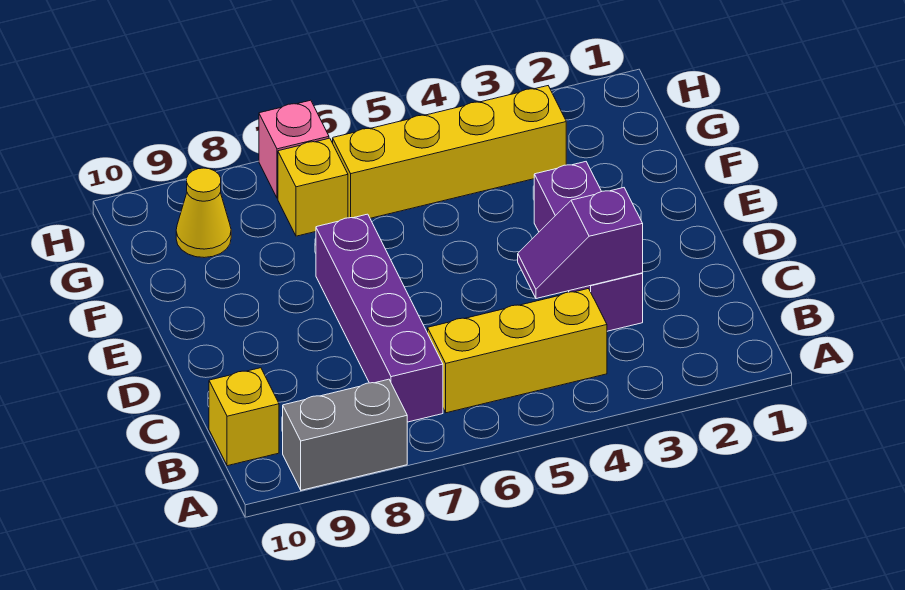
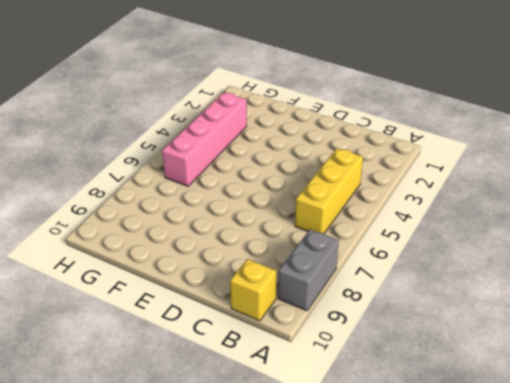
pink brick G3:G6 level 1 -> yellow brick G3:G6 level 1
none -> purple brick B7:E7 level 1
none -> purple brick C3:E3 level 1

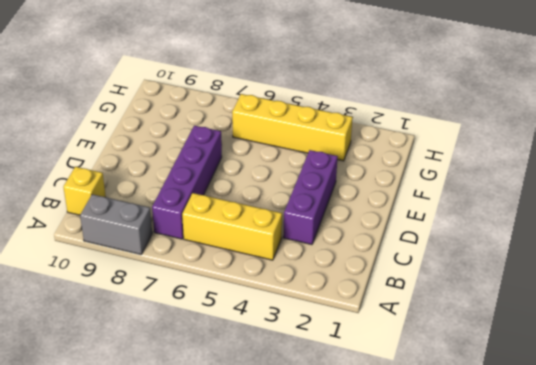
none -> yellow brick G7 level 1
none -> yellow cone G9 level 1

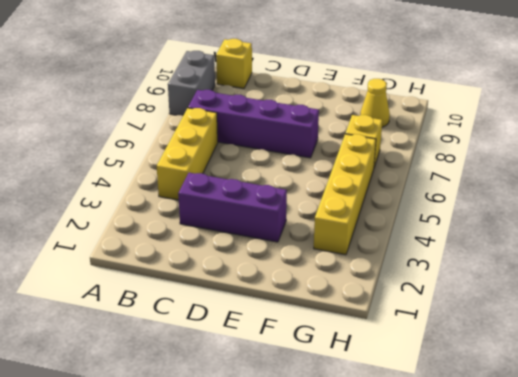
none -> pink brick H7 level 1
none -> purple slope C3:C4 level 2 top 3

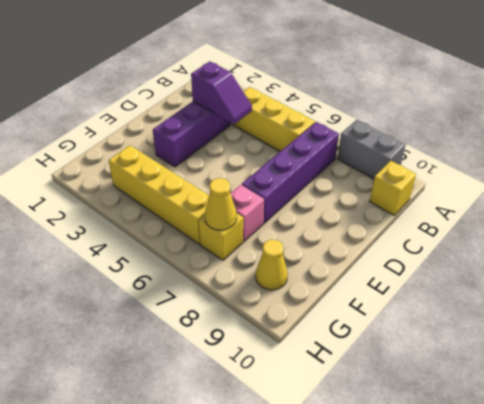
pink brick F7 level 1 -> pink brick H7 level 1
yellow cone G7 level 2 -> none

